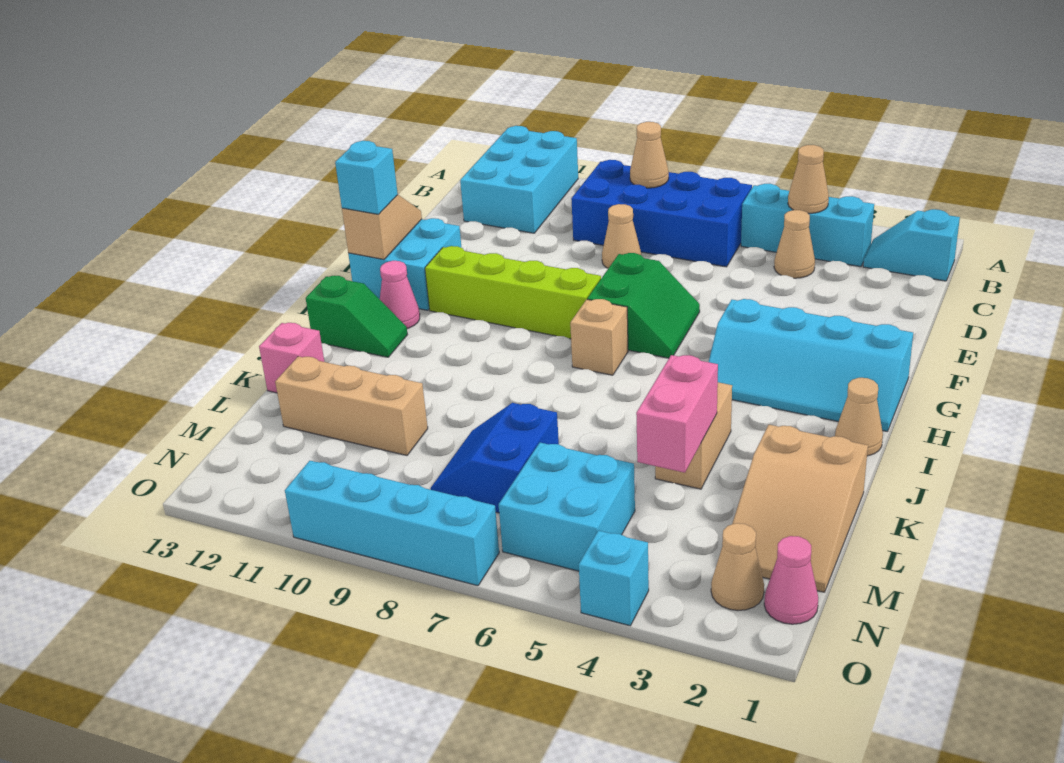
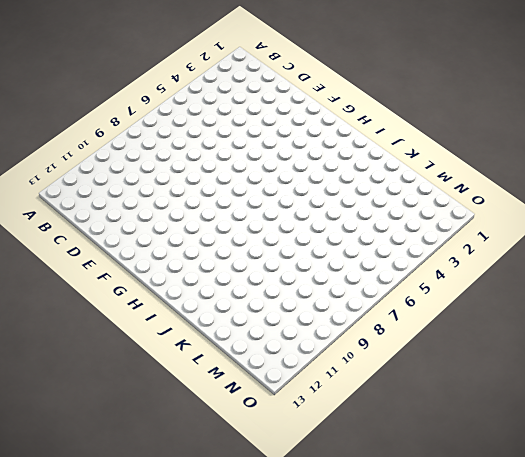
none -> cyan brick A11:C12 level 1
none -> cyan slope B1:B2 level 1 top 1
none -> cyan brick B3:B5 level 1

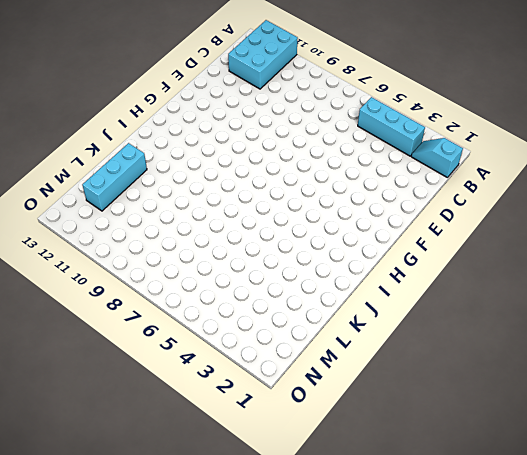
cyan brick K12:M12 level 1 -> tan brick L10:L12 level 1
none -> blue brick B6:C9 level 1
none -> tan cone C4 level 1
none -> tan cone D8 level 1

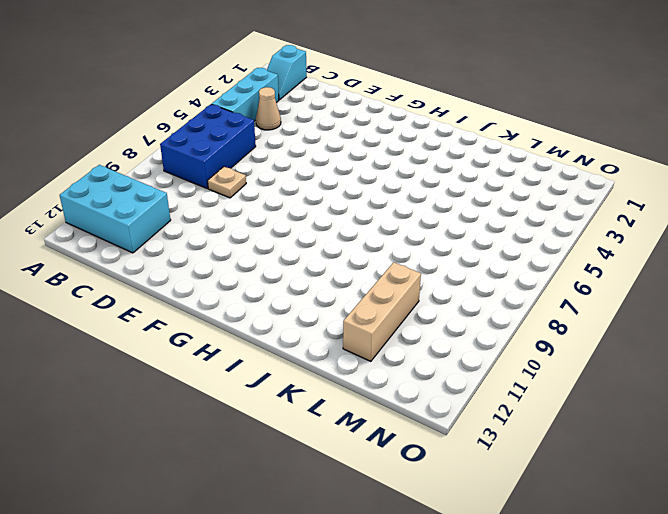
blue brick B6:C8 level 1 -> blue brick B6:C9 level 1
tan plate D8 level 1 -> tan cone D8 level 1
none -> green slope F6:G7 level 1 top 7
none -> cyan brick F12:G13 level 1
none -> cyan slope G1:H4 level 1 top G

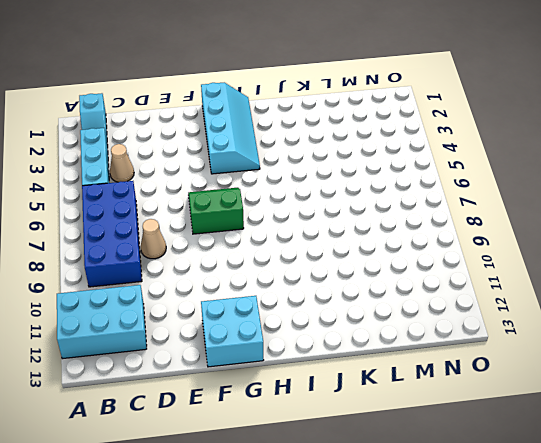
none -> lime brick G8:G11 level 1
none -> tan brick H7 level 1
none -> pink cone H12 level 1

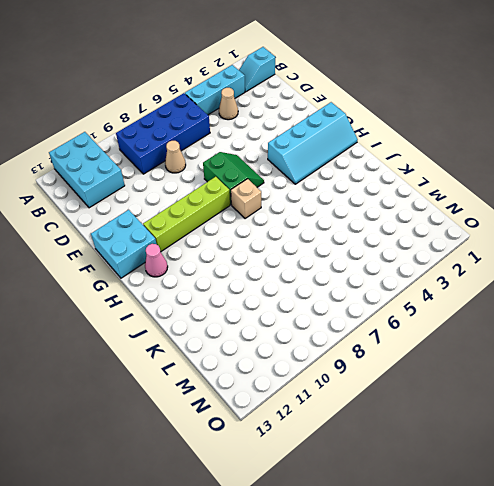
none -> tan cone I1 level 1
none -> green slope I12:I13 level 1 top 13
none -> tan brick J4:K4 level 1

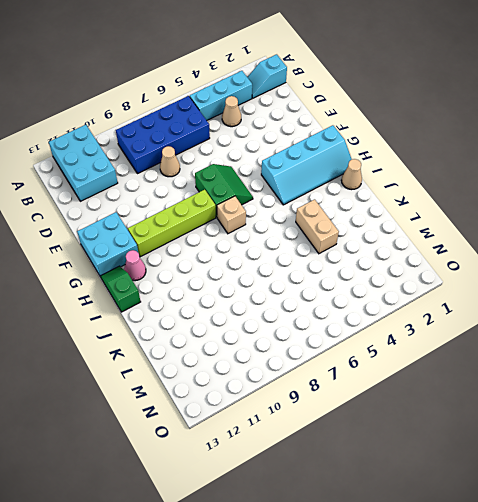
green slope H13:I13 level 1 top I -> green slope I12:I13 level 1 top 13
none -> tan slope K1:M2 level 1 top K
none -> pink brick K13 level 1
none -> blue slope L7:M8 level 1 top 7

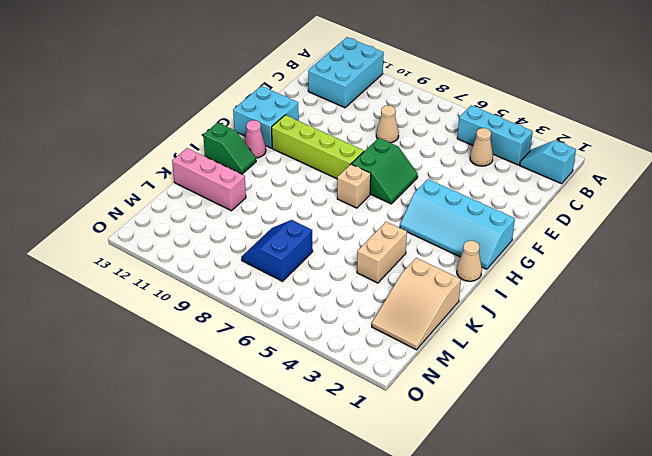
pink brick K11:K13 level 1 -> pink brick K13 level 1
none -> blue brick B6:C9 level 1
none -> tan brick L10:L12 level 1
none -> cyan brick M5:N6 level 1

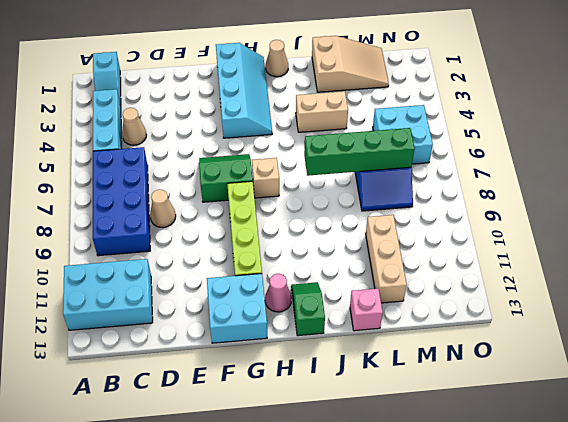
green brick J7:M7 level 2 -> none
none -> pink cone N1 level 1
none -> tan cone N2 level 1
none -> cyan brick O4 level 1

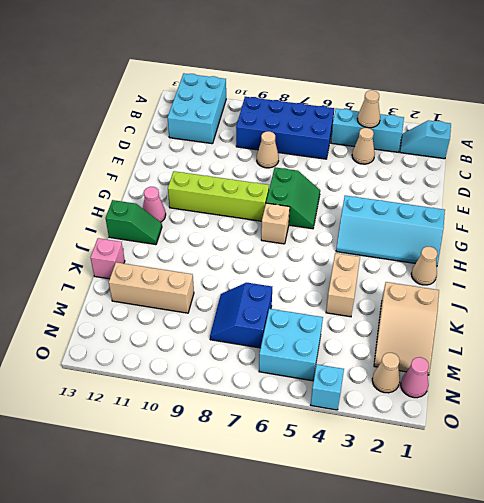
none -> cyan brick F12:G13 level 1
none -> cyan brick O7:O10 level 1
none -> tan cone B8 level 2

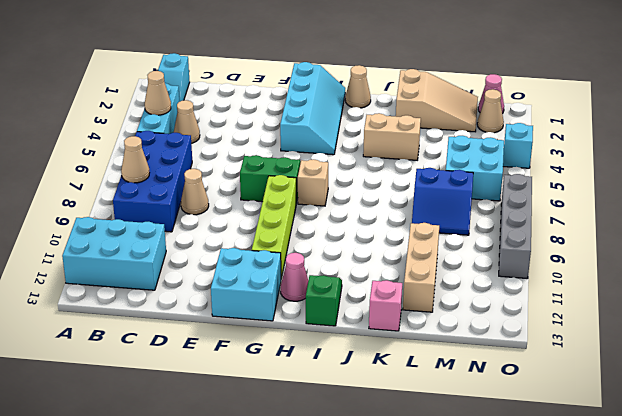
grey brick O7:O10 level 1 -> cyan brick O7:O10 level 1
none -> tan slope F13:G13 level 2 top G
none -> pink brick K4:L4 level 2
none -> cyan brick G13 level 3

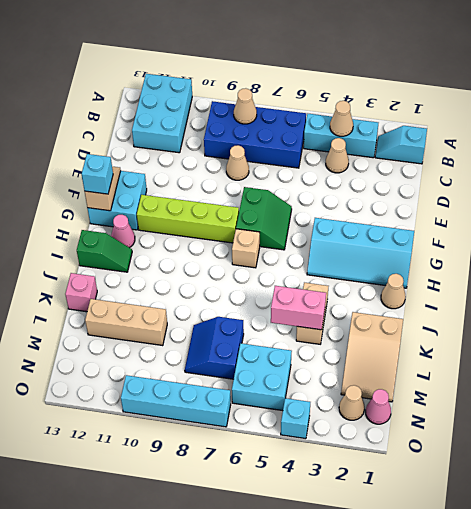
pink brick K4:K5 level 2 -> pink brick K4:L4 level 2

